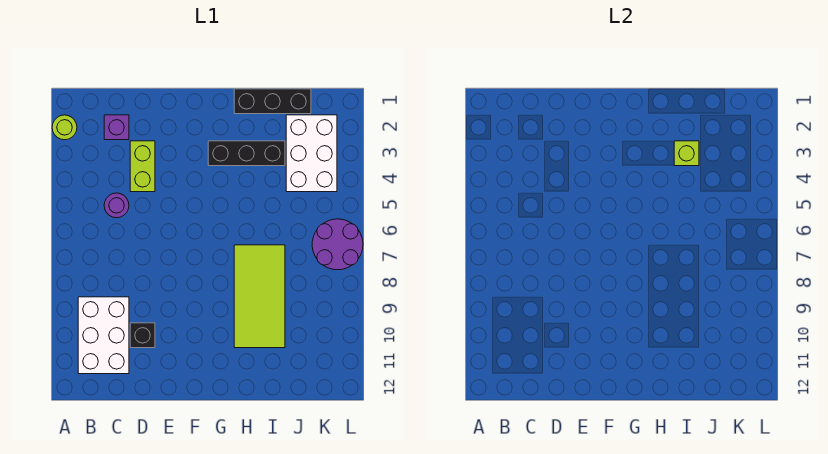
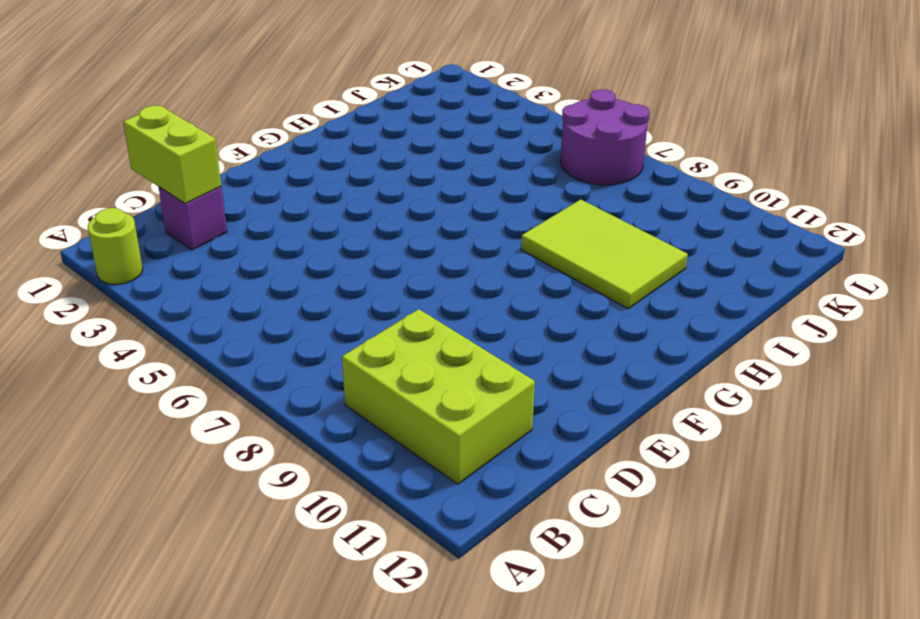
lime brick B9:C11 level 1 -> white brick B9:C11 level 1
lime brick C1:C2 level 2 -> lime brick D3:D4 level 1
lime tile H8:I10 level 1 -> lime tile H7:I10 level 1
none -> purple round brick C5 level 1
none -> black brick D10 level 1
none -> black brick G3:I3 level 1

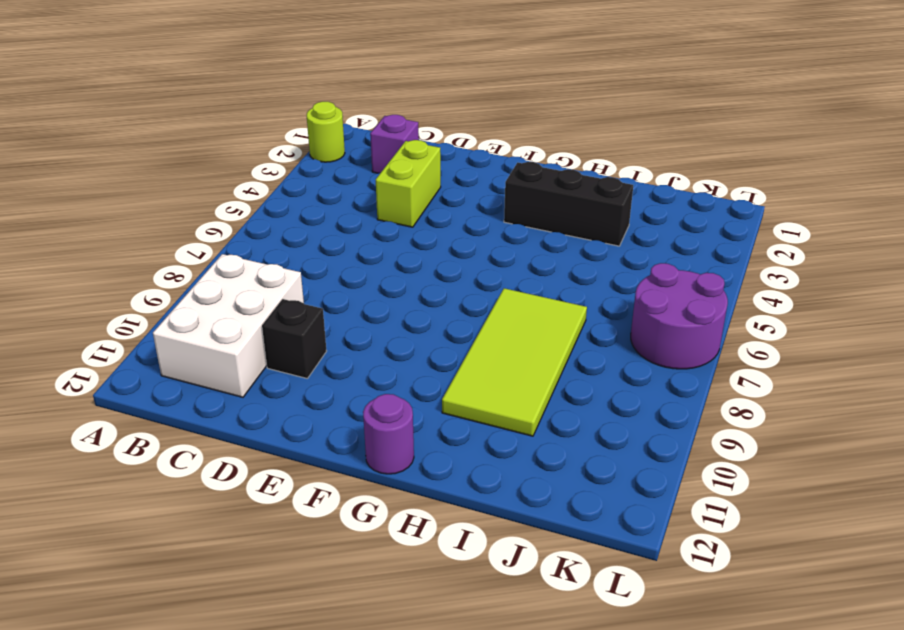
purple round brick G12 level 1 -> purple round brick C5 level 1
none -> black brick H1:J1 level 1
none -> white brick J2:K4 level 1
none -> lime brick I3 level 2

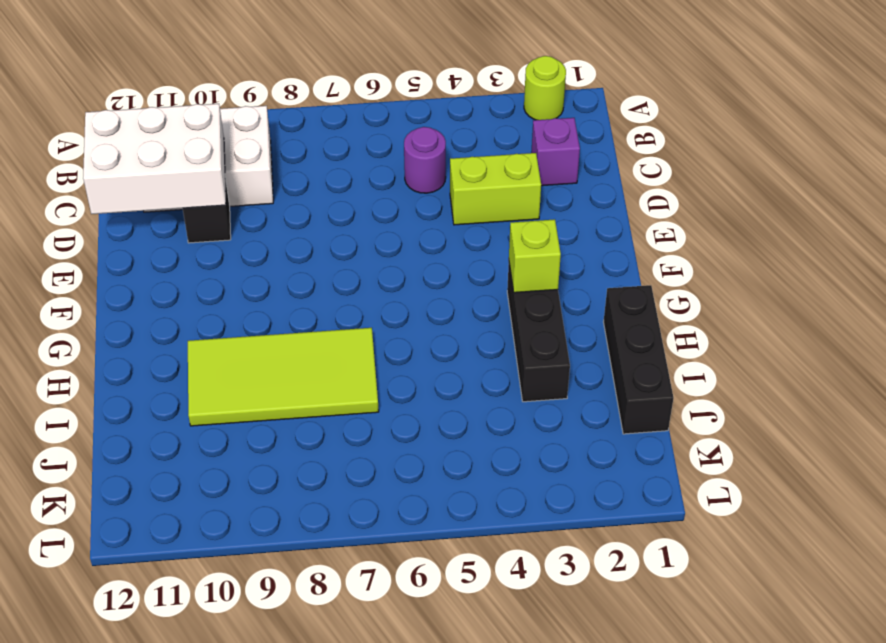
white brick C10:D12 level 2 -> white brick J2:K4 level 1
lime brick G3 level 2 -> lime brick I3 level 2
none -> purple round brick K6:L7 level 1

